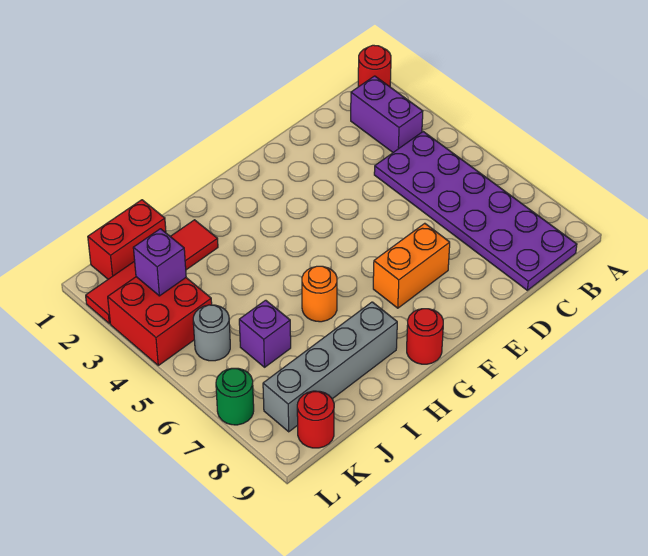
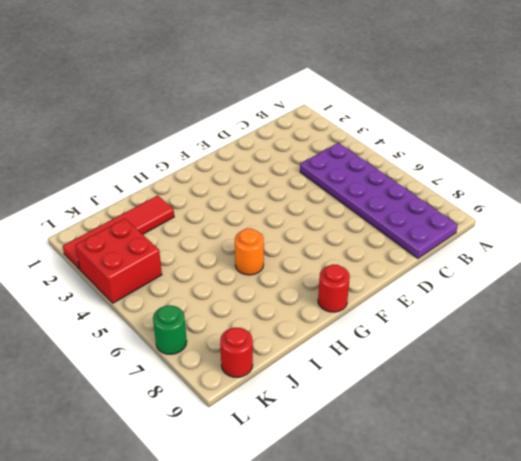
none -> red round brick A1 level 1
none -> purple brick B2:B3 level 1
none -> orange brick E7:F7 level 1

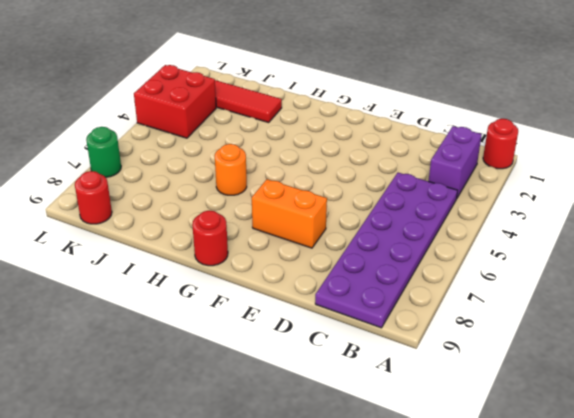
none -> grey brick H8:K8 level 1
none -> red brick J1:K1 level 1
none -> purple brick J6 level 1

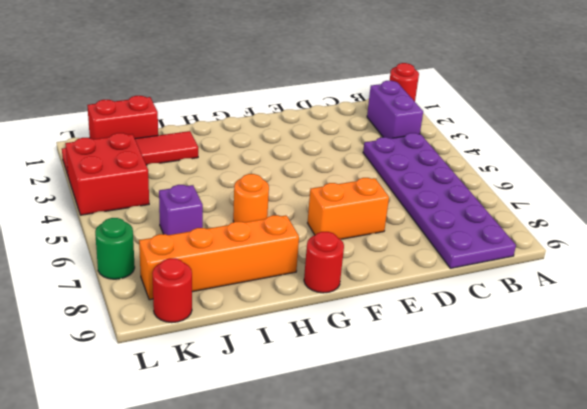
orange brick H8:K8 level 1 -> grey brick H8:K8 level 1
none -> grey round brick K5 level 1
none -> purple brick K3 level 2

